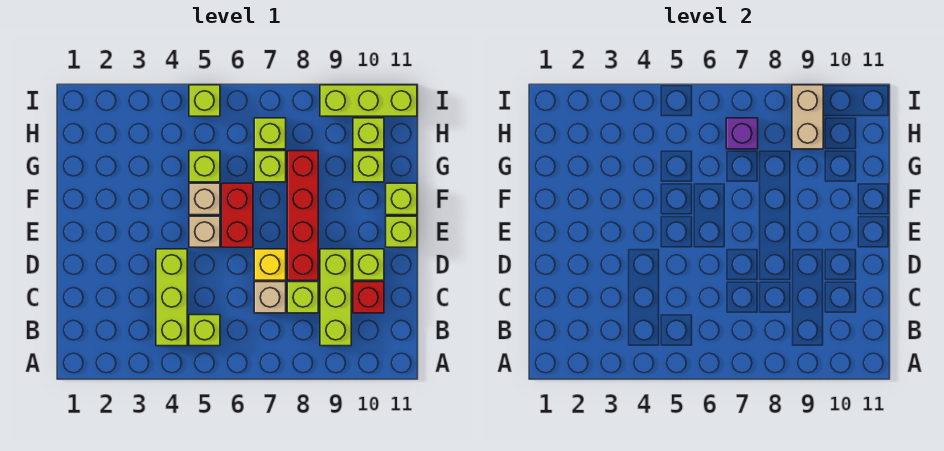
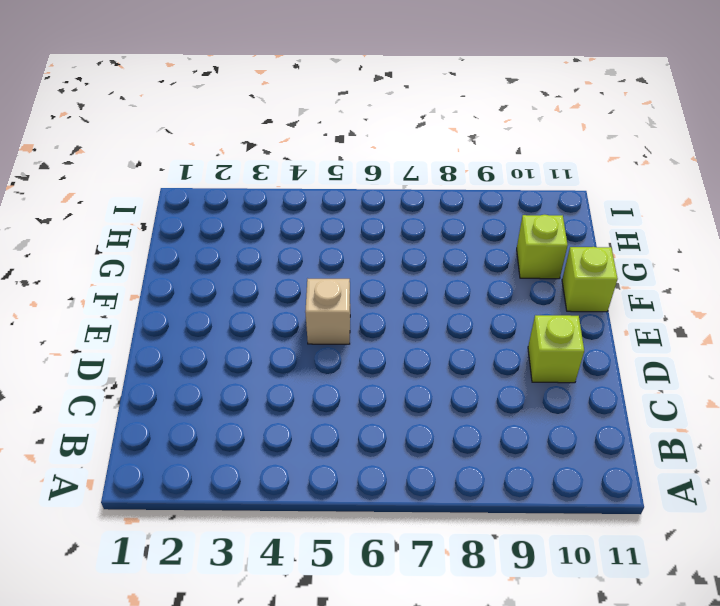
none -> lime brick B4:D4 level 1
none -> lime brick B5 level 1
none -> lime brick B9:D9 level 1

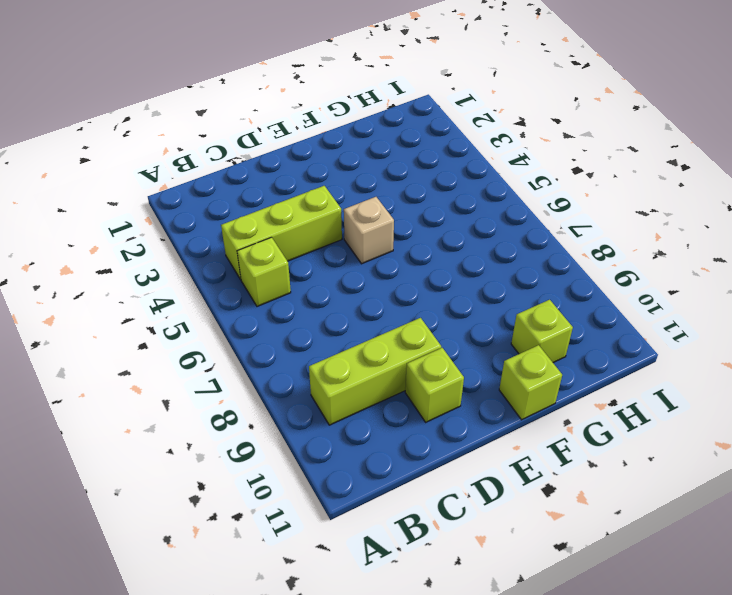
none -> tan brick C7 level 1
none -> lime brick C8 level 1
none -> red brick C10 level 1

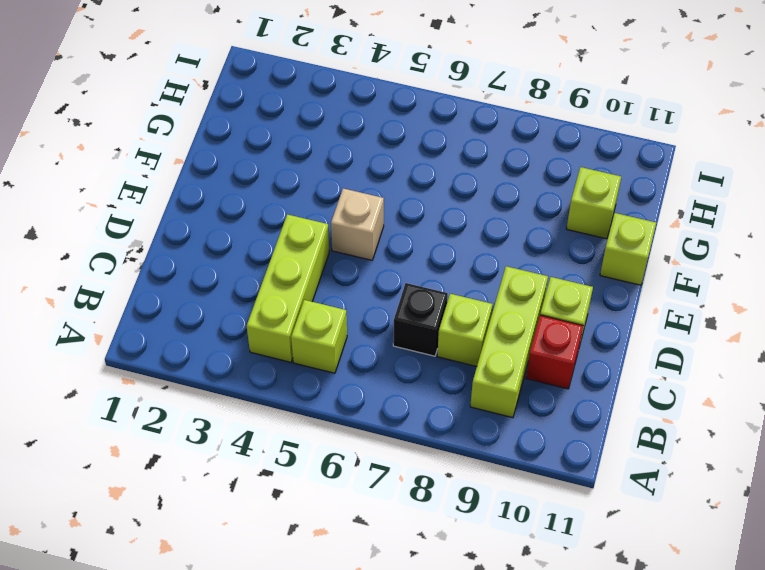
black brick C7 level 1 -> tan brick C7 level 1
none -> yellow brick D7 level 1
none -> red brick D8:G8 level 1
none -> red brick E6:F6 level 1

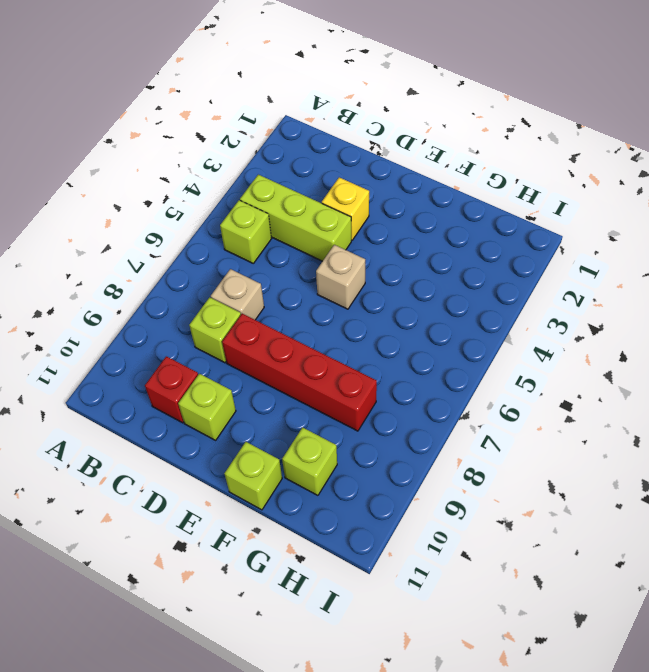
yellow brick D3 level 1 -> yellow brick D7 level 1
none -> lime brick B9:D9 level 1
none -> red brick E6:F6 level 1
none -> lime brick E11 level 1

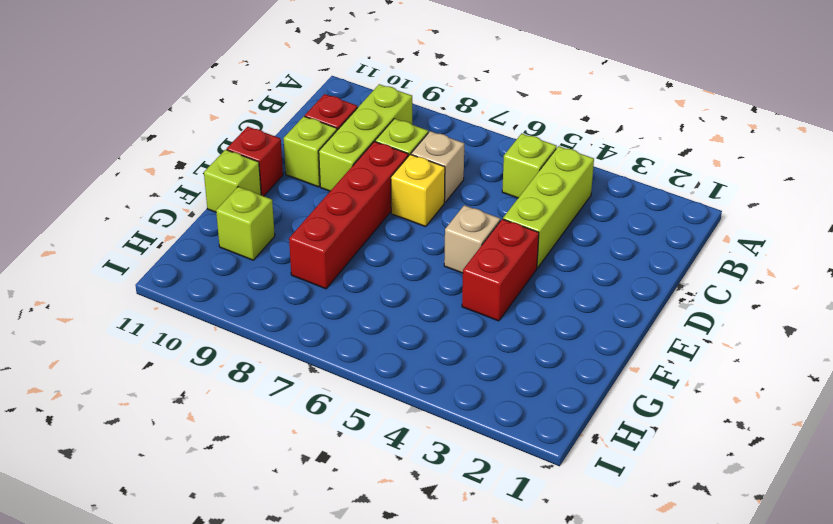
red brick E4:F4 level 1 -> red brick E6:F6 level 1
red brick E11 level 1 -> lime brick E11 level 1
none -> tan brick F5 level 1
none -> lime brick G5 level 1
none -> lime brick G7 level 1

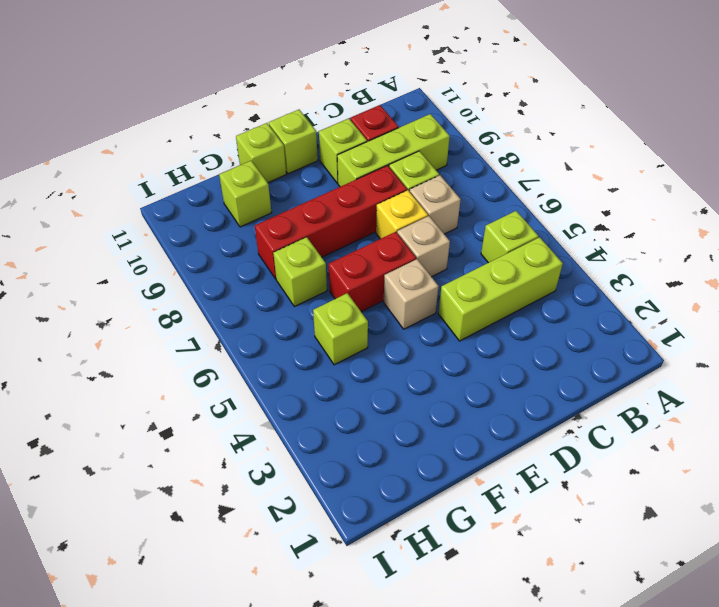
tan brick D6 level 1 -> tan brick F5 level 1
none -> lime brick H7 level 1
none -> lime brick H10 level 1
none -> lime brick I5 level 1

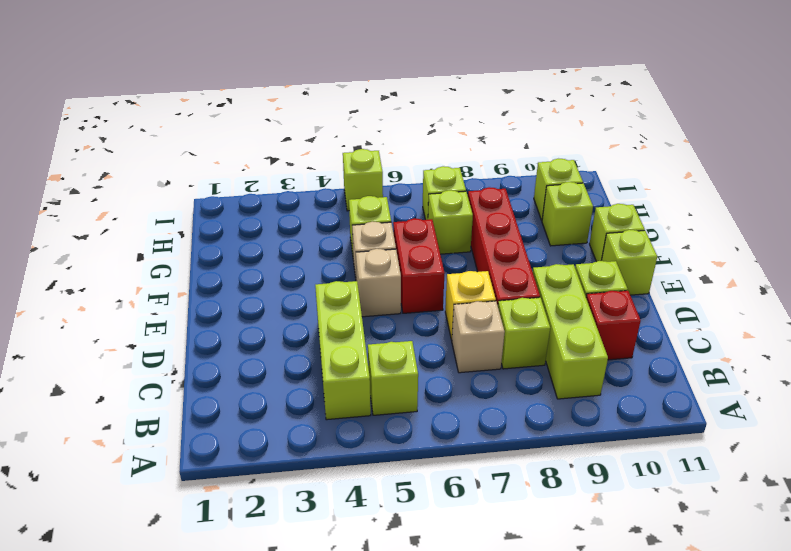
none -> lime brick I9:I11 level 1
none -> purple brick H7 level 2
none -> tan brick H9:I9 level 2

